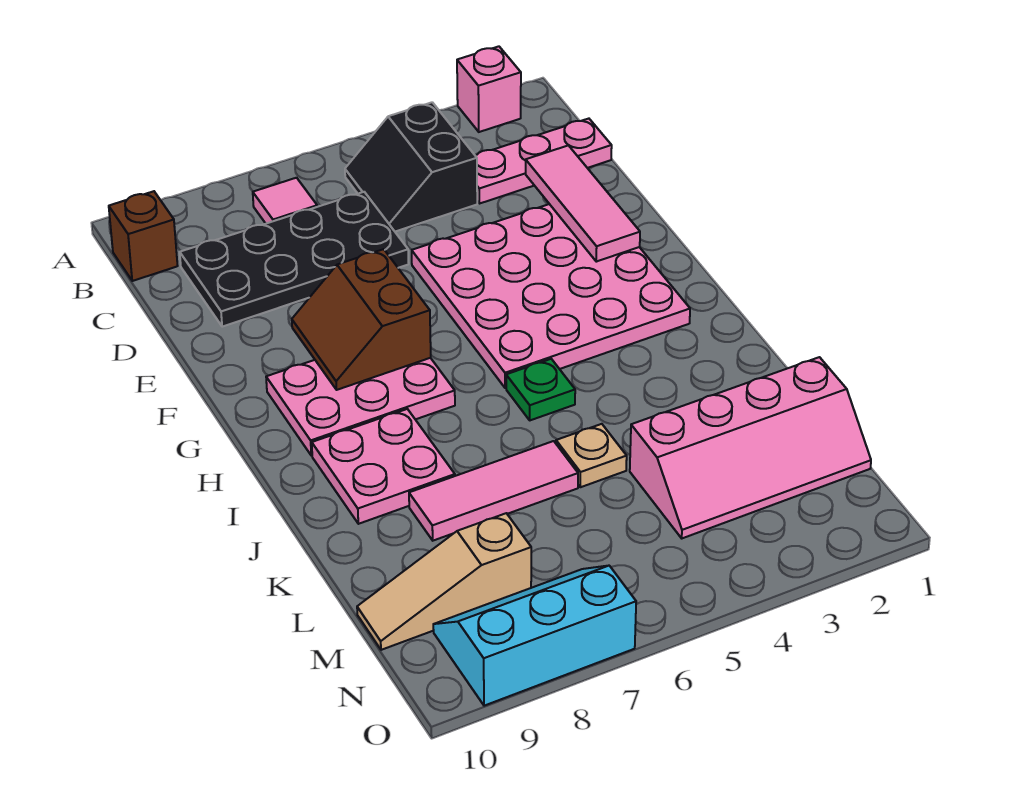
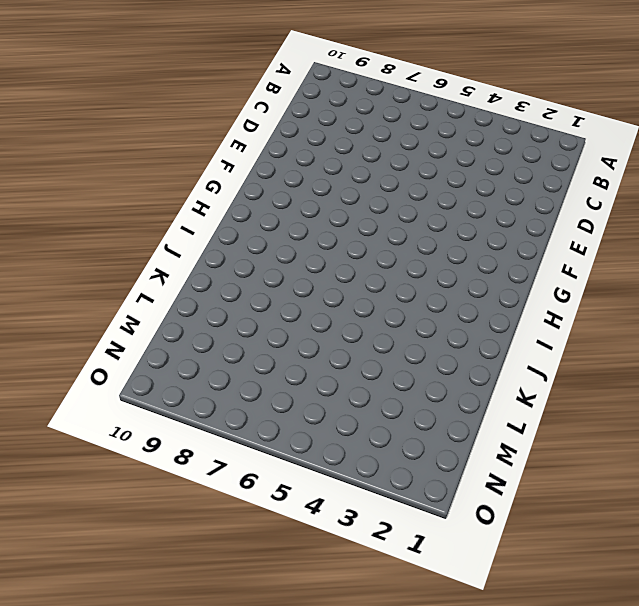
none -> pink brick A2 level 1
none -> black slope B4:C5 level 1 top 4
none -> pink tile B7 level 1

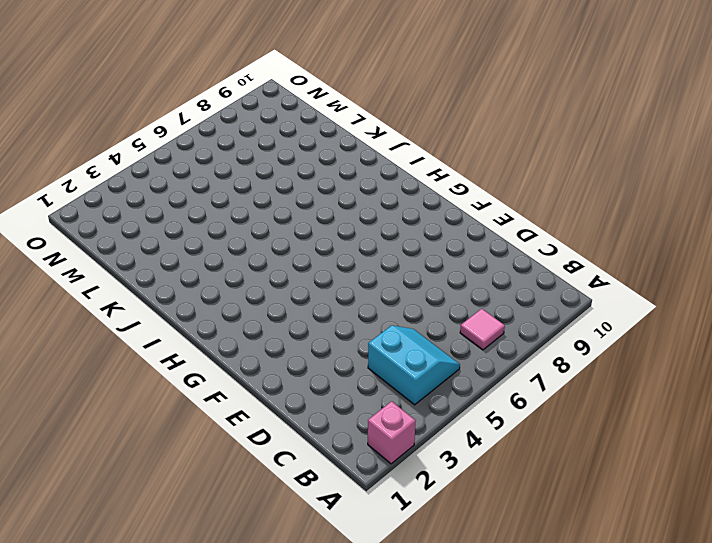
cyan slope B4:C5 level 1 top 4 -> black slope B4:C5 level 1 top 4
none -> brown brick B10 level 1
none -> pink plate C1:C3 level 1
none -> black plate C6:D9 level 1

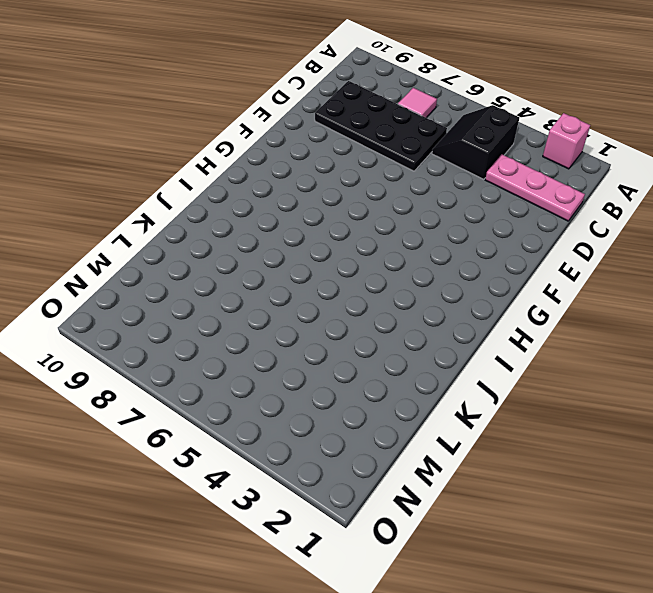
none -> brown brick B10 level 1
none -> pink plate E2:H5 level 1
none -> pink plate G7:H9 level 1

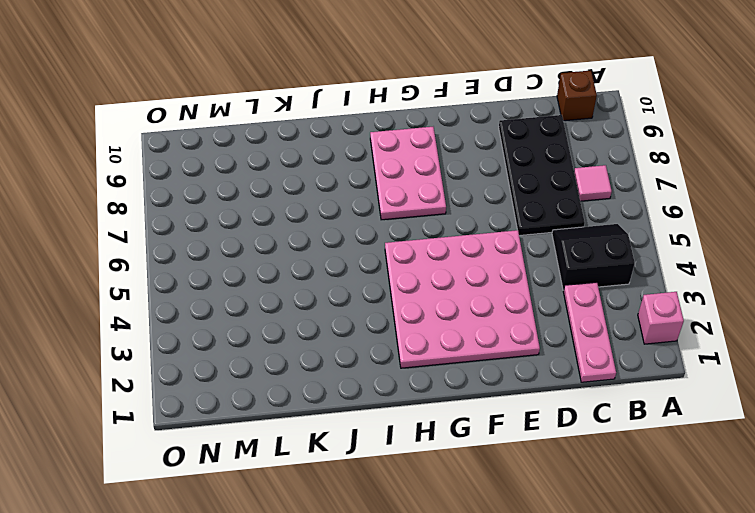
none -> green plate I5 level 1
none -> pink plate I8:J9 level 1
none -> tan plate K5 level 1

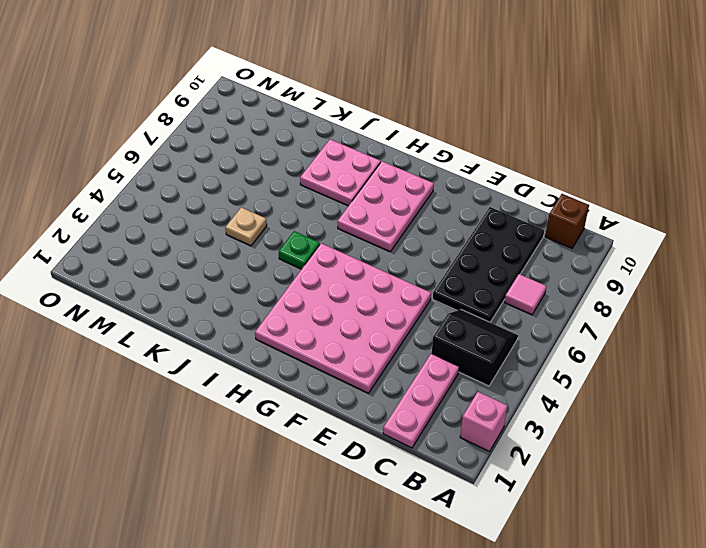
none -> pink tile K6:K8 level 1
none -> pink slope L1:M4 level 1 top L
none -> tan slope M8:M10 level 1 top 8

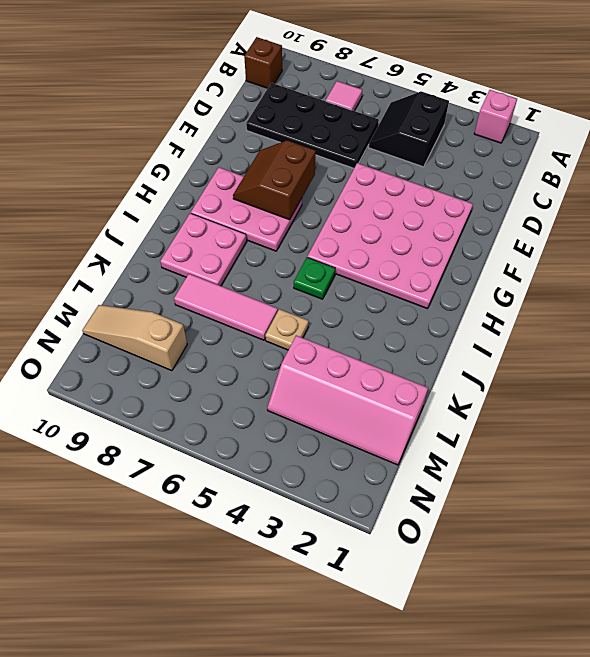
none -> pink plate C1:C3 level 1
none -> cyan slope N7:O9 level 1 top O
none -> pink tile D2:F2 level 2

